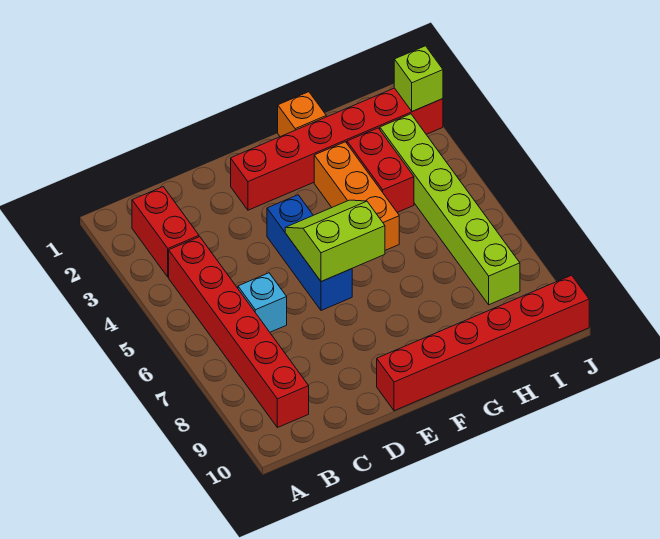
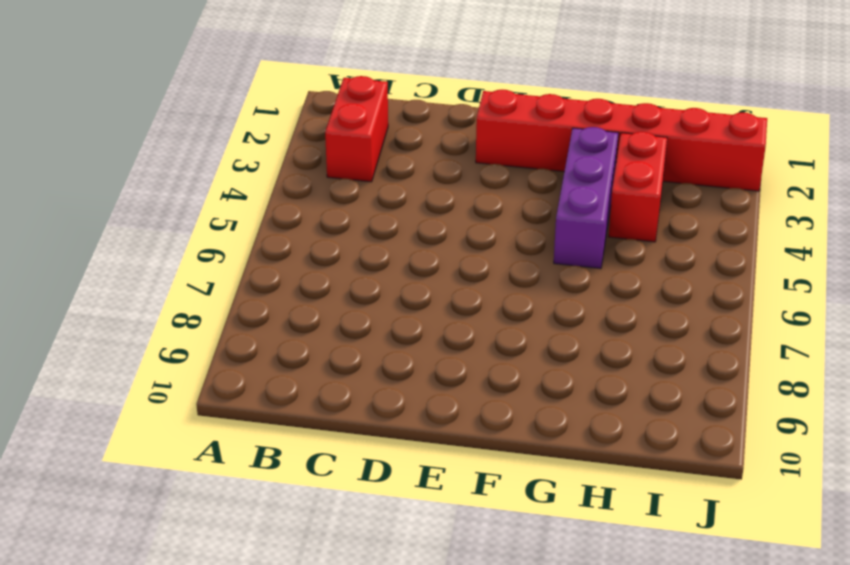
purple brick G3:G5 level 1 -> orange brick G3:G5 level 1
none -> red brick B4:B9 level 1
none -> cyan brick C6 level 1
none -> blue brick E4:E6 level 1

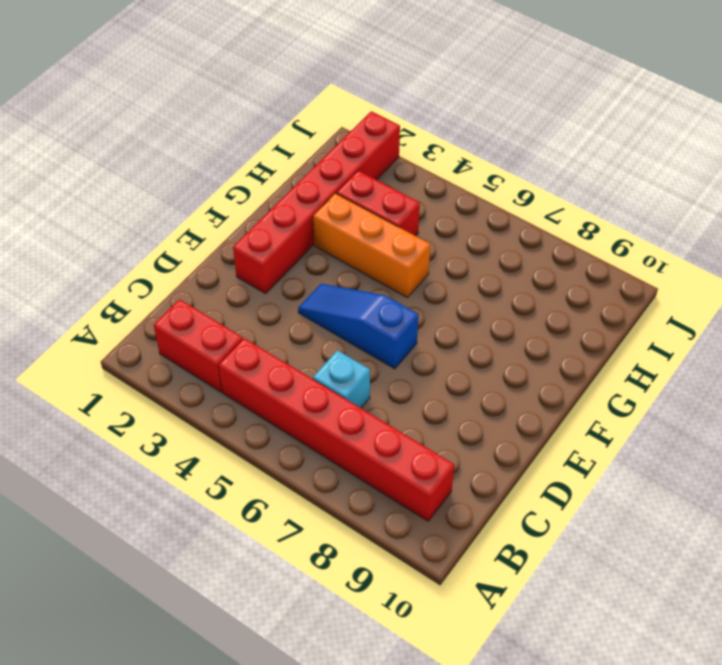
blue slope E4:E6 level 1 top 6 -> blue brick E4:E6 level 1
none -> red brick E10:J10 level 1
none -> orange brick G1 level 1
none -> lime brick I3:I8 level 1

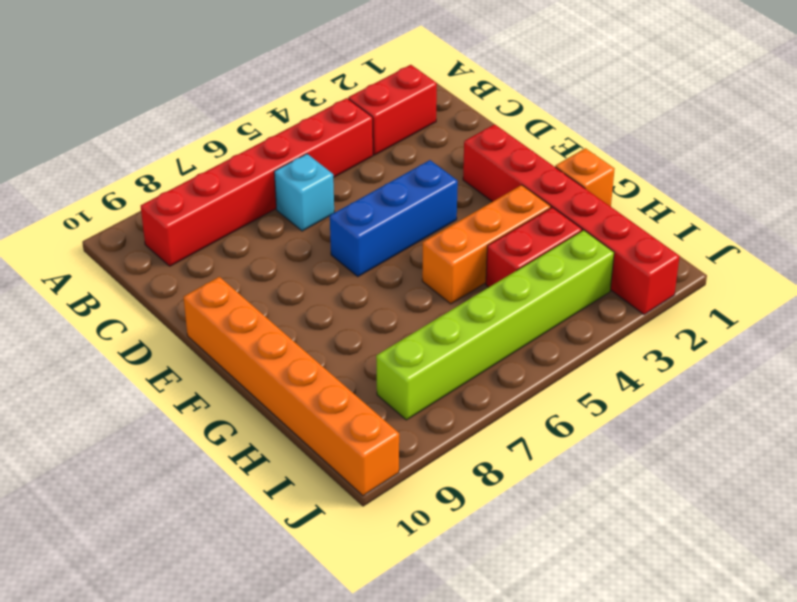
orange brick E10:J10 level 1 -> red brick E10:J10 level 1
none -> lime slope E5:F6 level 2 top 6
none -> lime brick J2 level 2

